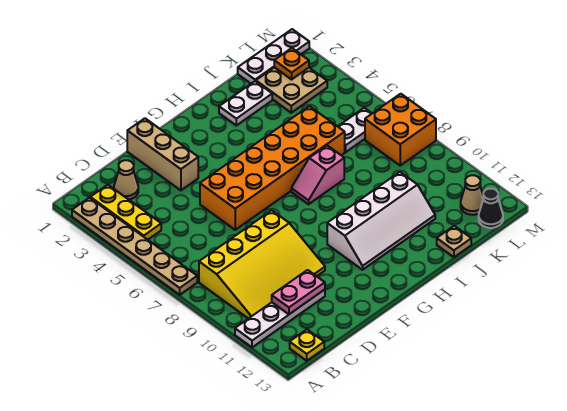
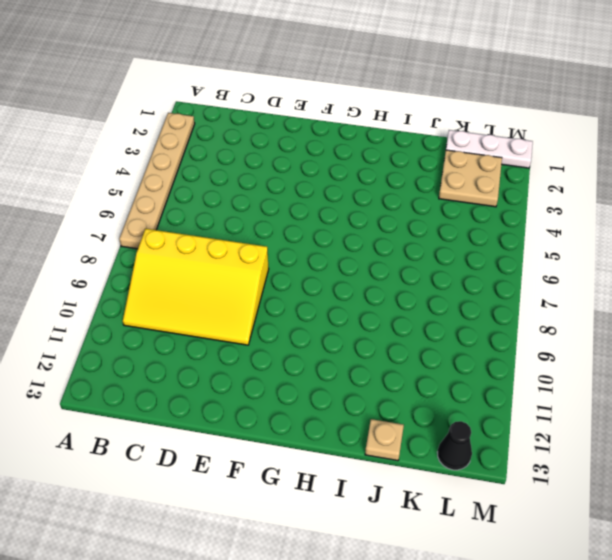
none -> white plate A11:D11 level 1
none -> yellow plate B2:B4 level 1
none -> yellow plate B13 level 1

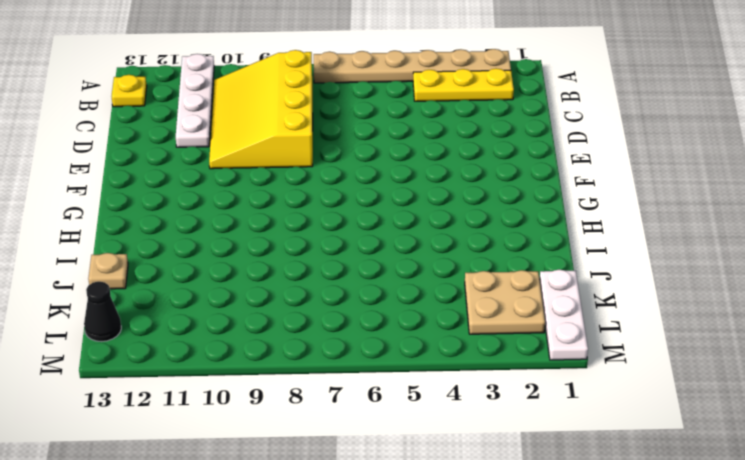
none -> tan cone C2 level 1
none -> tan brick E1:E3 level 1
none -> orange brick E5:J6 level 1

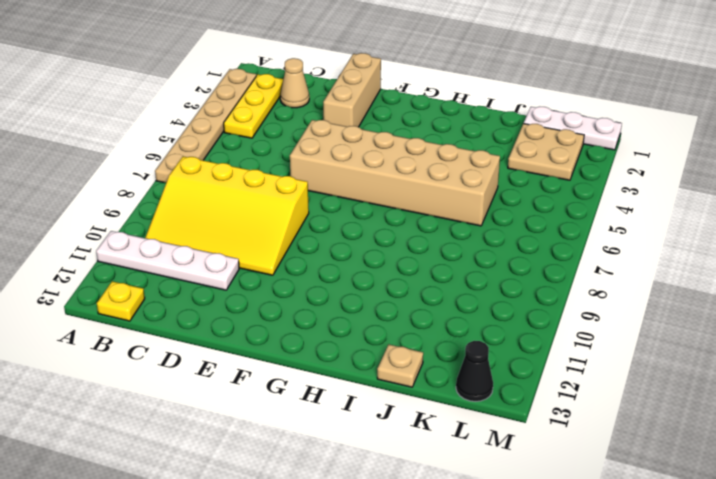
tan brick E5:J6 level 1 -> orange brick E5:J6 level 1
none -> white slope G10:J11 level 1 top 10
none -> pink slope H7:I7 level 1 top I
none -> white plate I2:J2 level 1

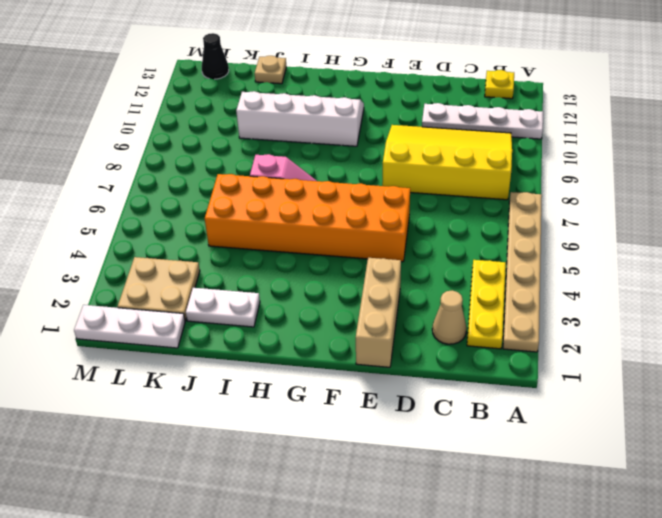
none -> white plate K6:L6 level 1
none -> orange brick L7:M8 level 1
none -> tan cone L12 level 1

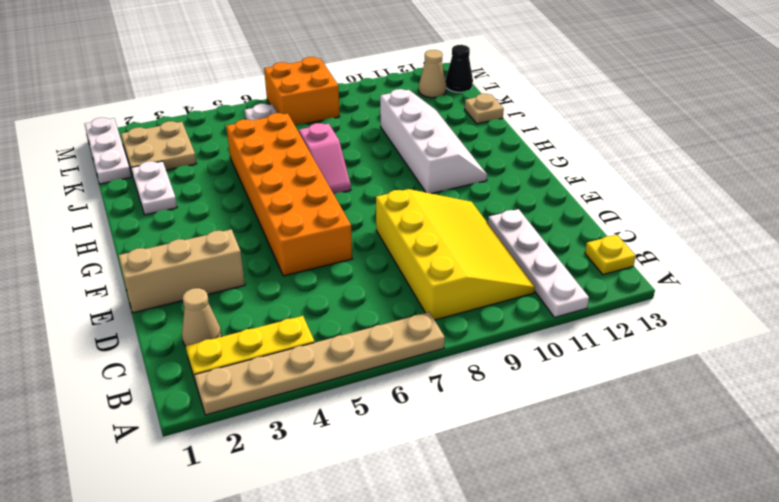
none -> pink plate C11:D11 level 2
none -> orange plate L2 level 2

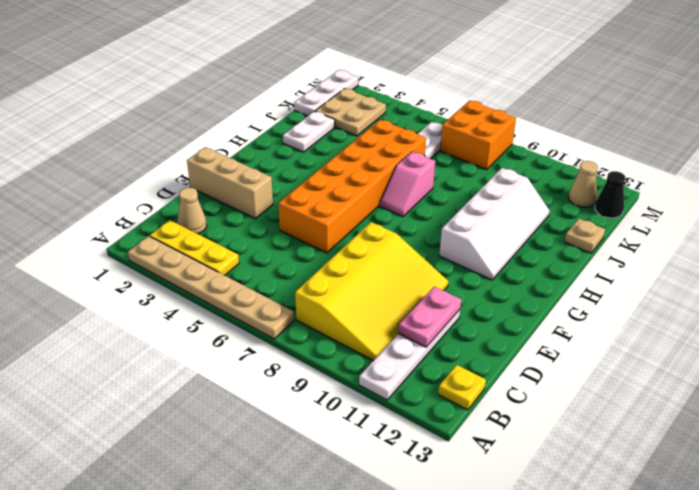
none -> orange plate L2 level 2

